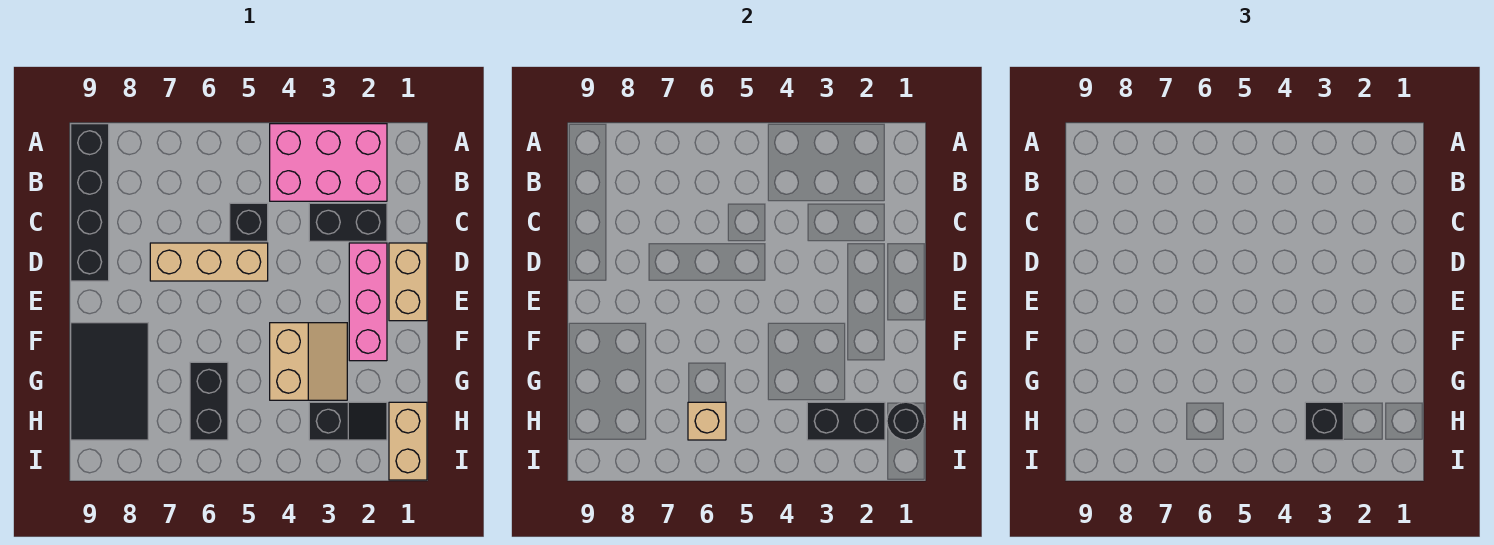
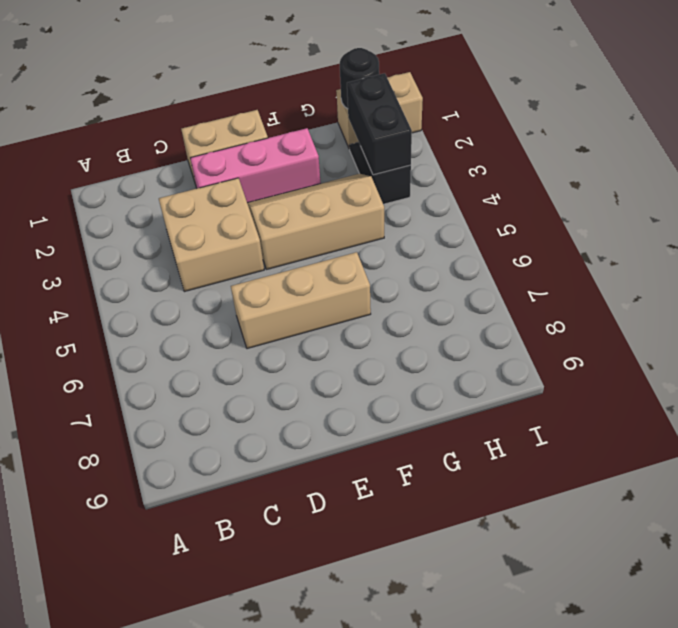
tan brick C3:D4 level 1 -> black brick C2:C3 level 1
tan brick D6:F6 level 1 -> tan brick D5:D7 level 1
tan slope E3:G4 level 1 top 4 -> tan slope F3:G4 level 1 top 4
none -> pink brick A2:B4 level 1
none -> black brick A9:D9 level 1
none -> black brick C5 level 1

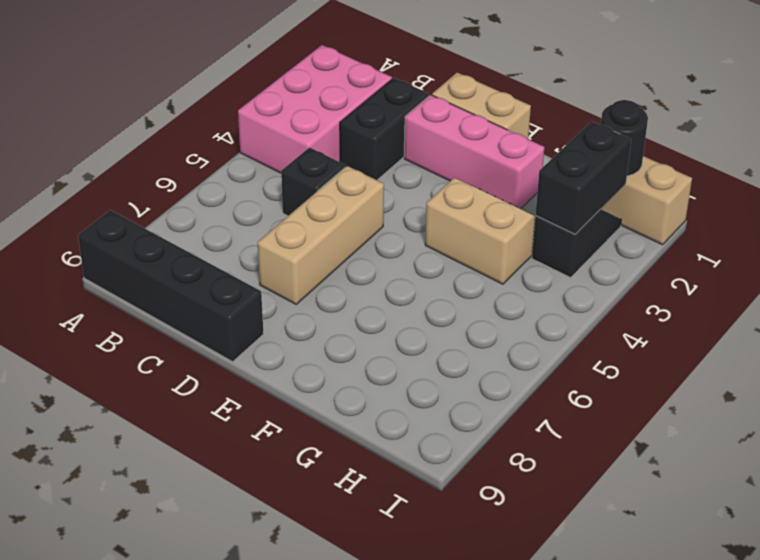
none -> black tile F8:H9 level 1
none -> black brick G6:H6 level 1
none -> tan brick H6 level 2

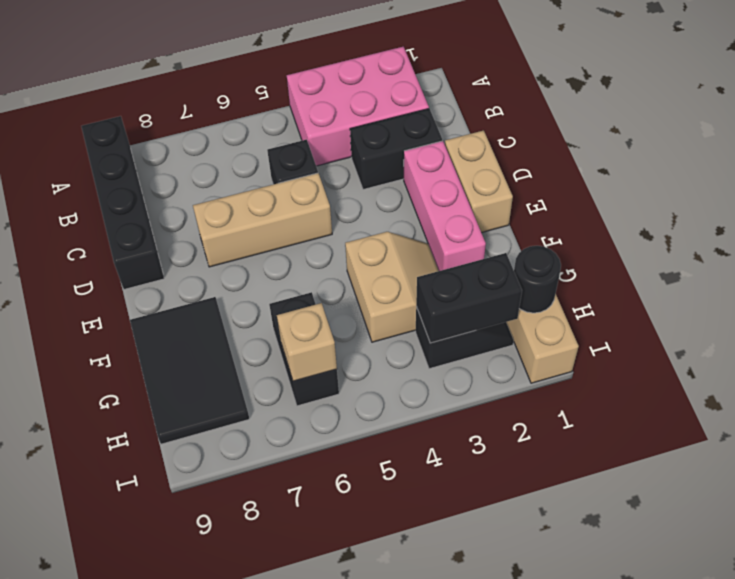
none -> black brick H3 level 3

